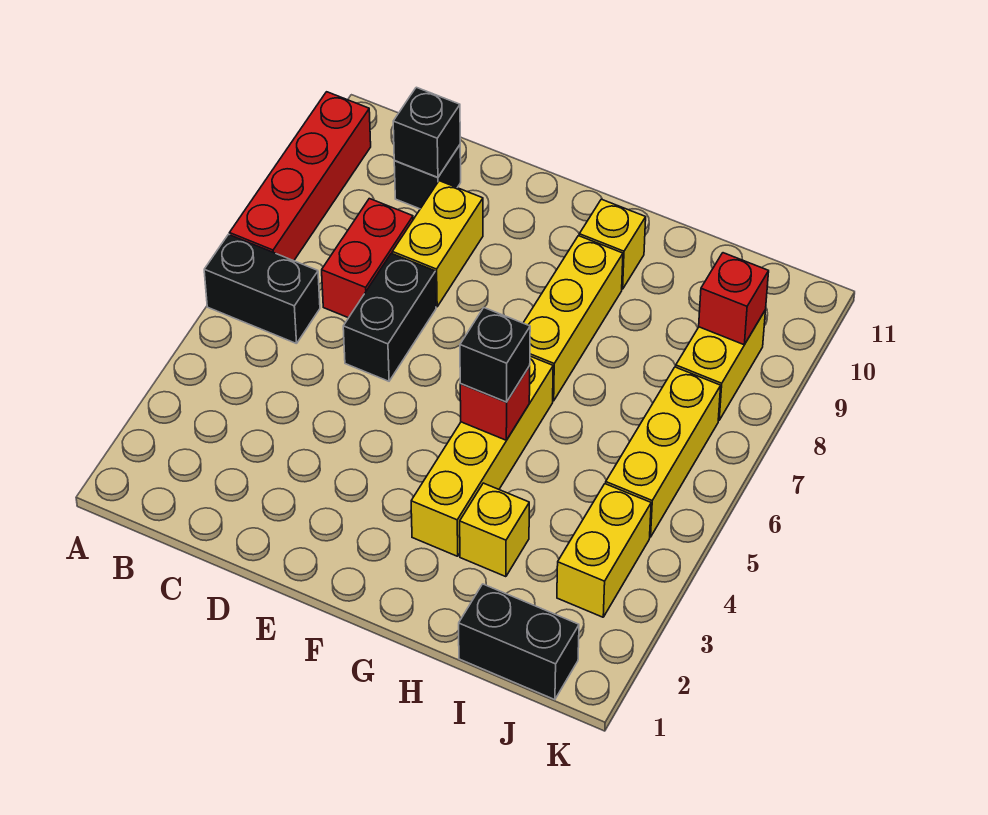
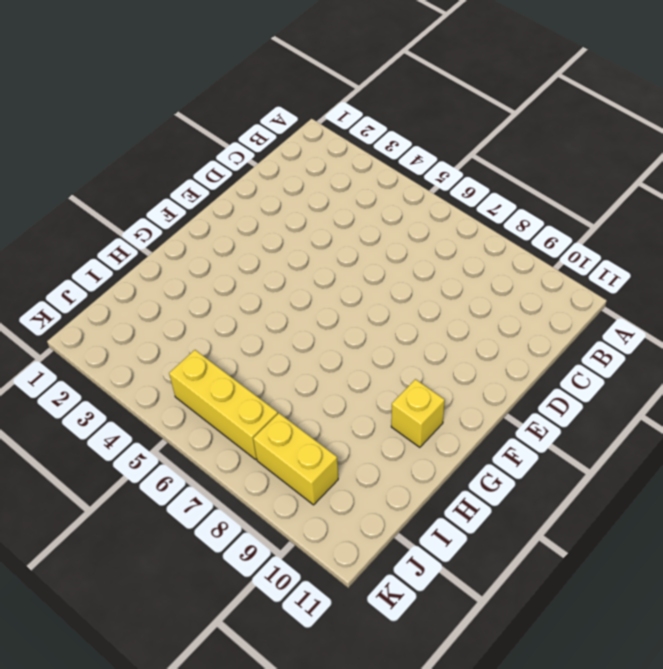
none -> black brick A6:B6 level 1
none -> red brick A7:A10 level 1
none -> red brick C7:C8 level 1

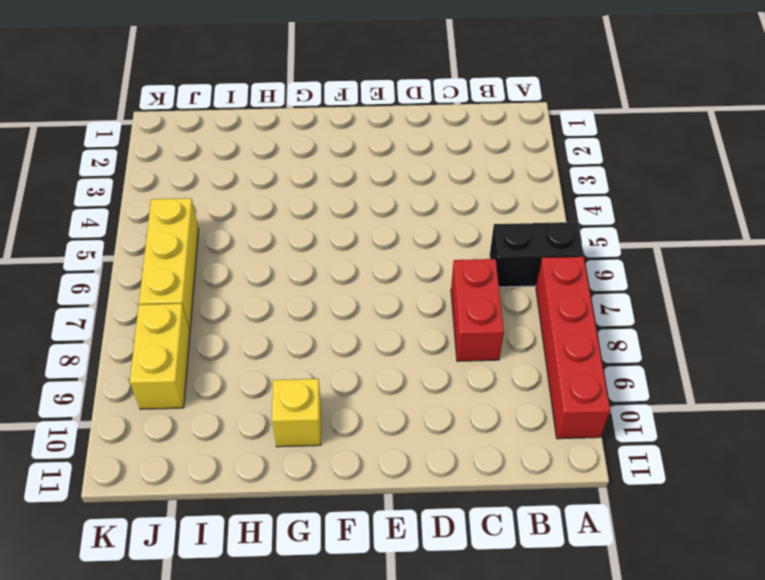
none -> black brick C10 level 1
none -> black brick D6:D7 level 1
none -> yellow brick D8:D9 level 1

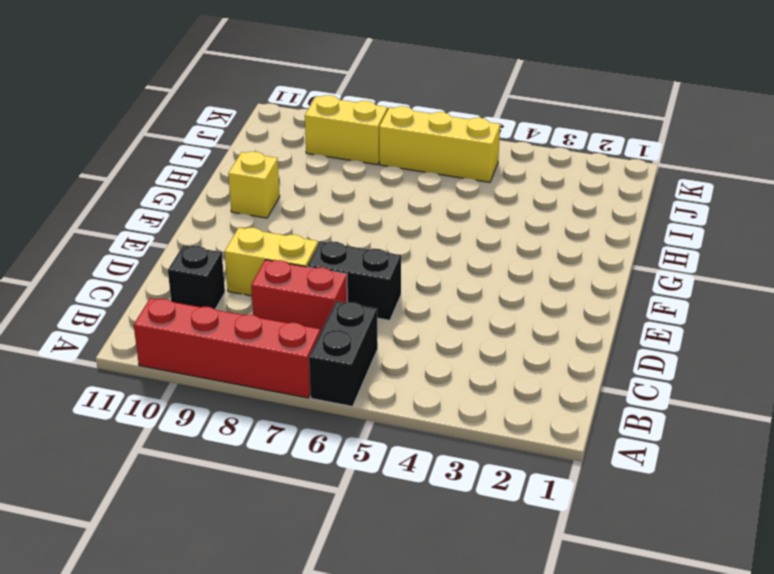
none -> yellow brick G3:G6 level 1
none -> yellow brick G7:G9 level 1
none -> yellow brick H3 level 1

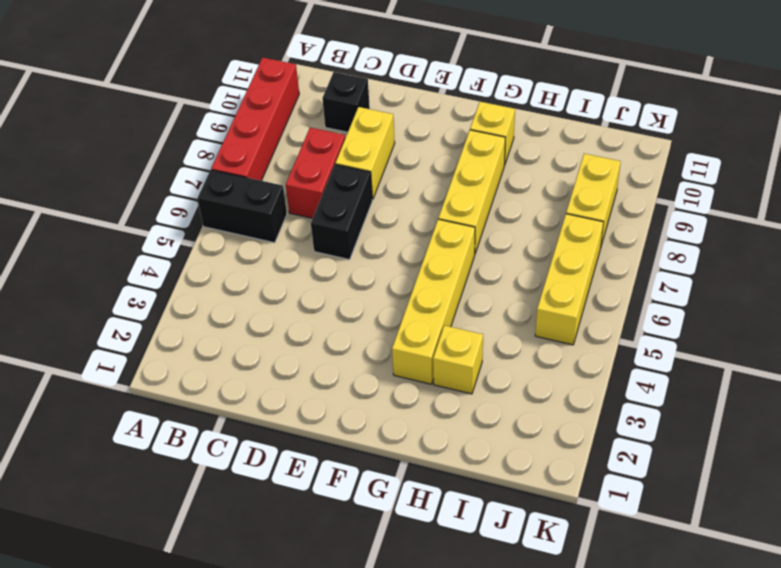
none -> black brick I1:J1 level 1
none -> yellow brick J3:J4 level 1
none -> black brick C10 level 2

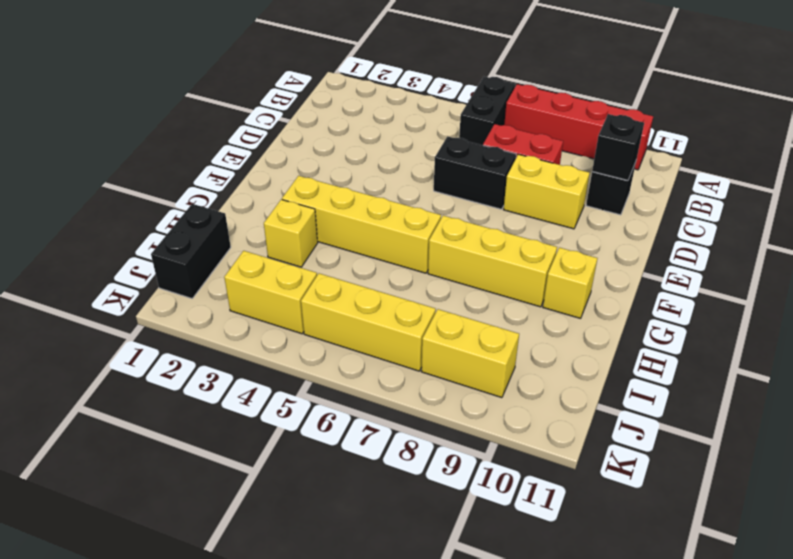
none -> red brick G5 level 2
none -> red brick J9 level 2
none -> black brick G5 level 3

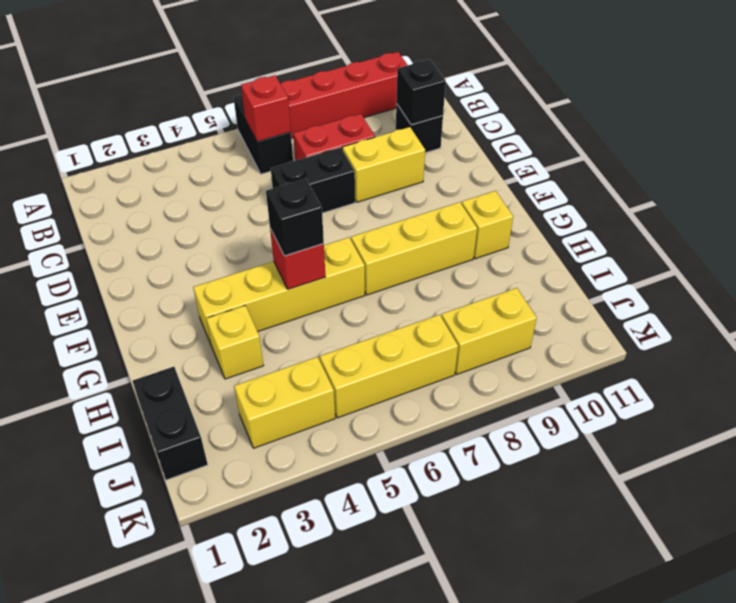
red brick B6 level 2 -> red brick J9 level 2

